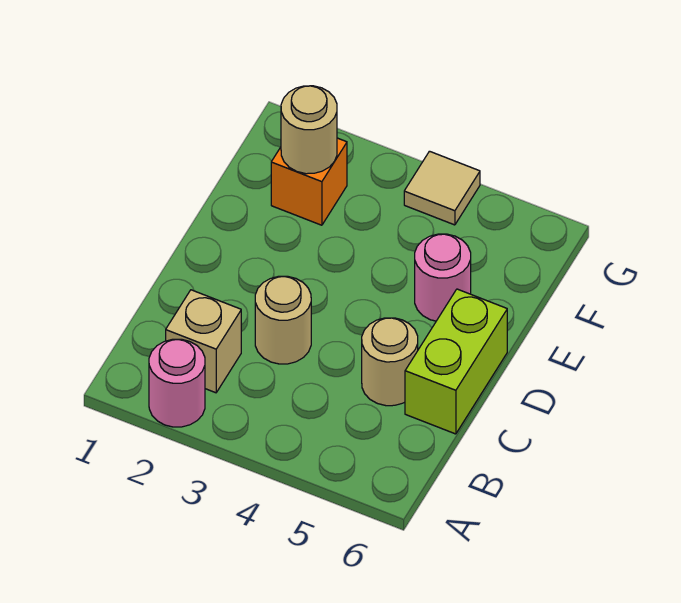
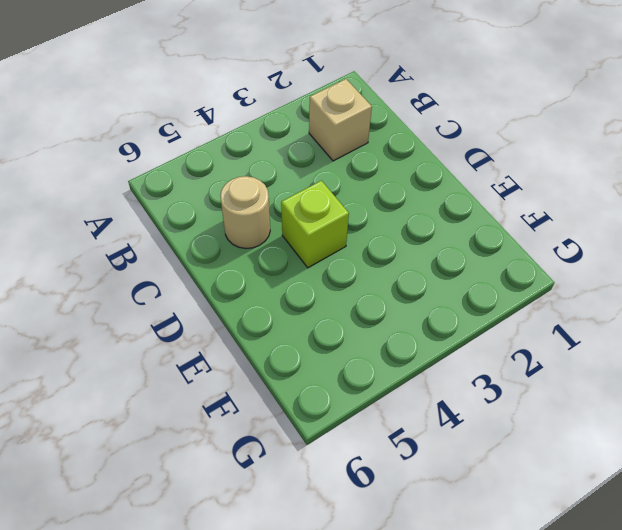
lime brick D4 level 1 -> none
none -> pink round brick A2 level 1
none -> tan round brick C3 level 1

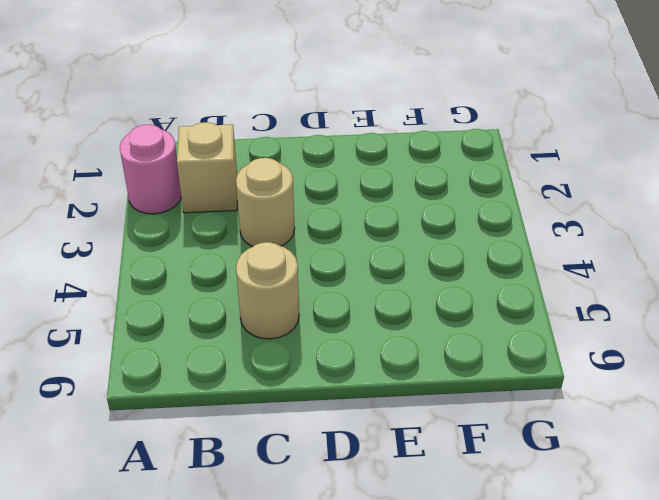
none -> lime brick C6:D6 level 1
none -> pink round brick E5 level 1

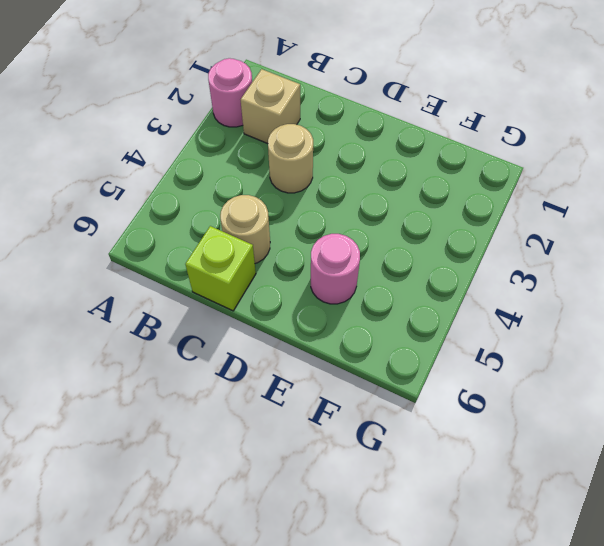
lime brick C6 level 1 -> lime brick C6:D6 level 1
none -> orange brick F2 level 1
none -> tan tile G4 level 1

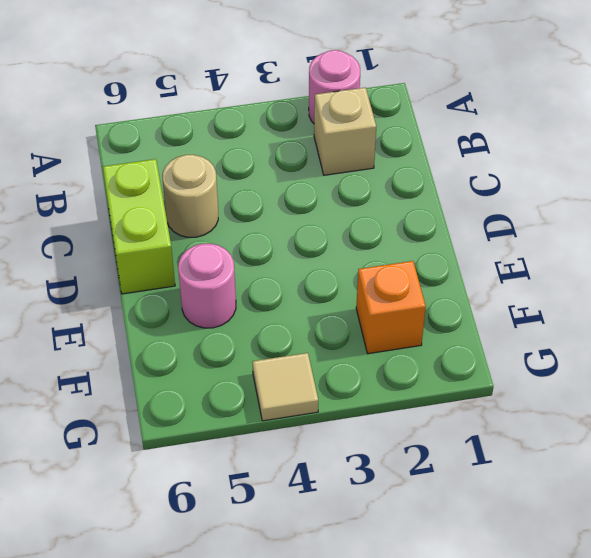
none -> tan round brick C3 level 1
none -> tan round brick F2 level 2

